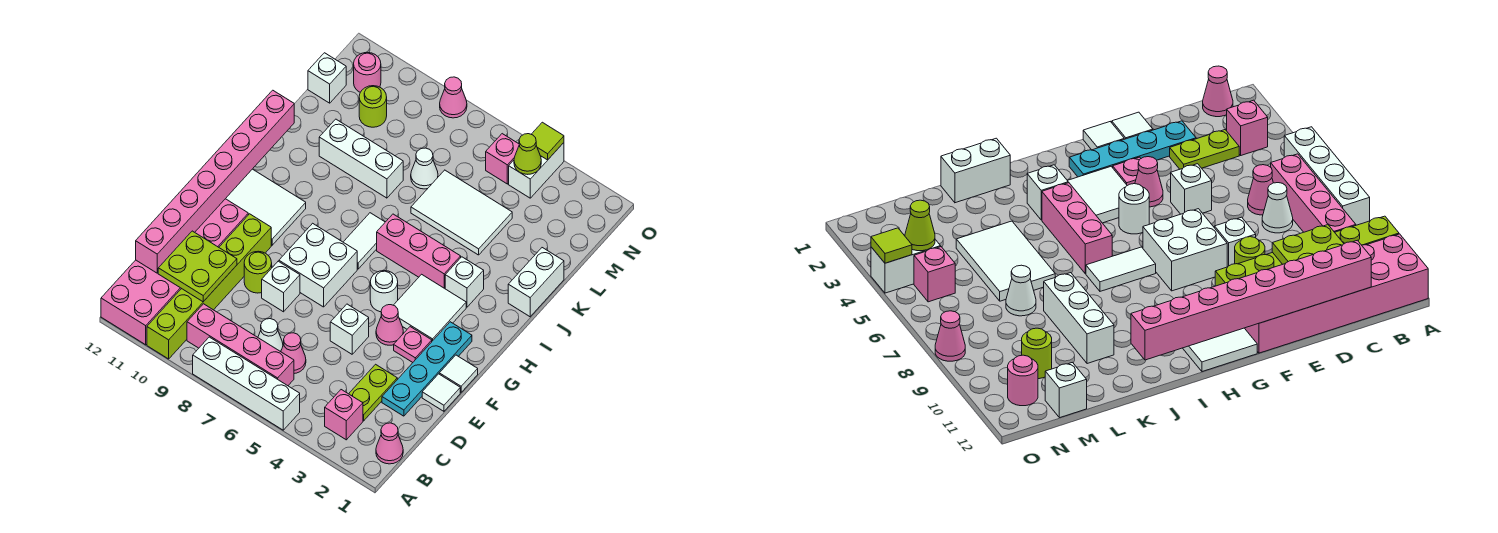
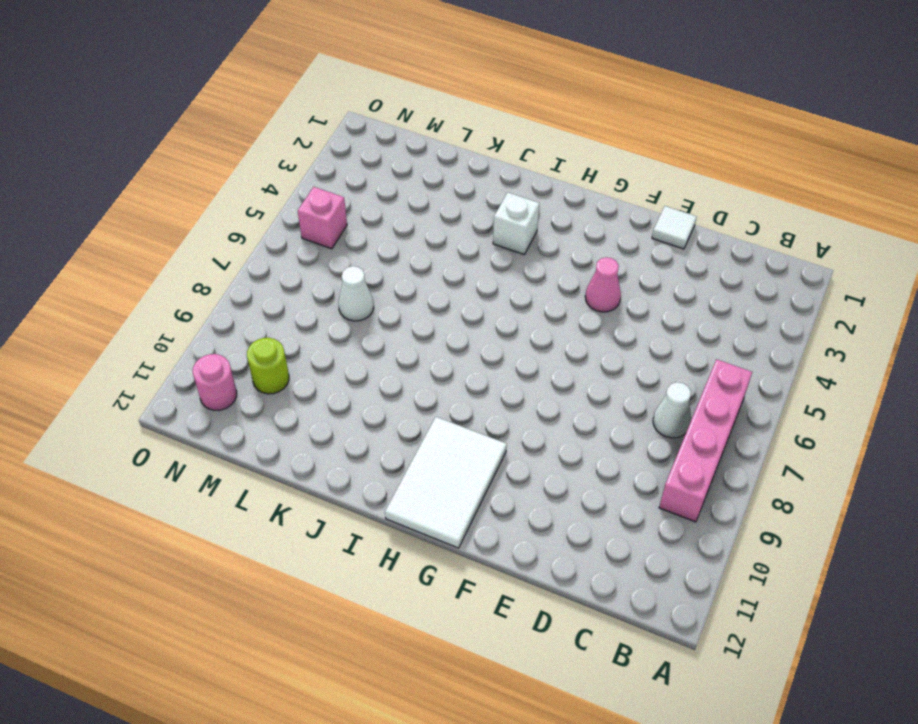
none -> white brick A5:A8 level 1
none -> lime brick A10:F10 level 1
none -> pink brick A11:F12 level 1
none -> pink cone B1 level 1

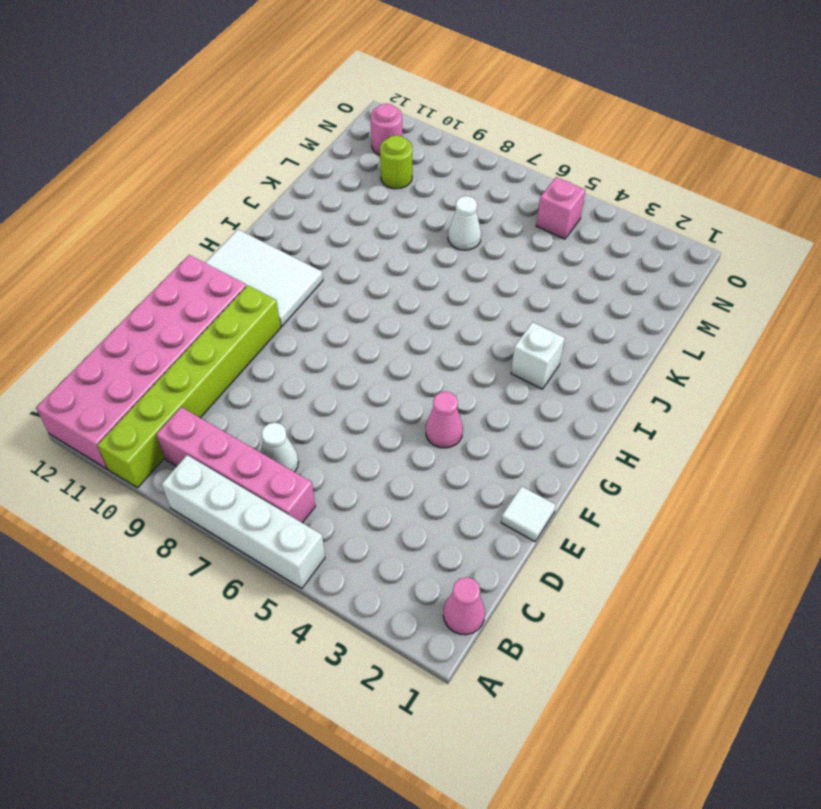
none -> pink brick B3 level 1
none -> lime plate C3:D3 level 1
none -> pink cone C6 level 1
none -> cyan plate D2:G2 level 1

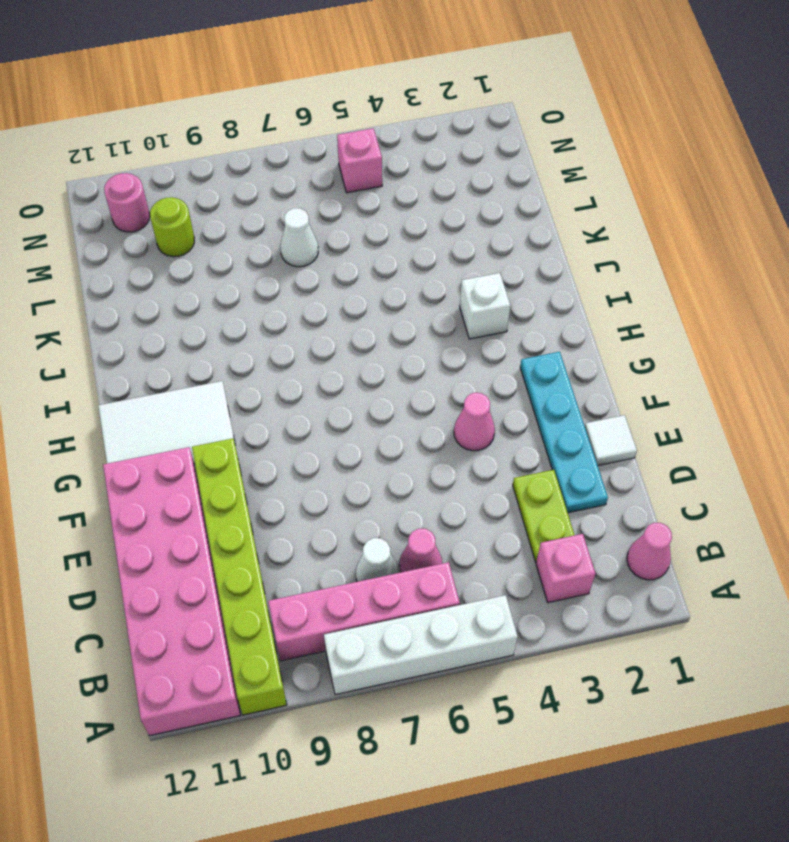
none -> white brick E5 level 1
none -> white brick E8 level 1
none -> lime round brick E9 level 1
none -> white tile F1 level 1

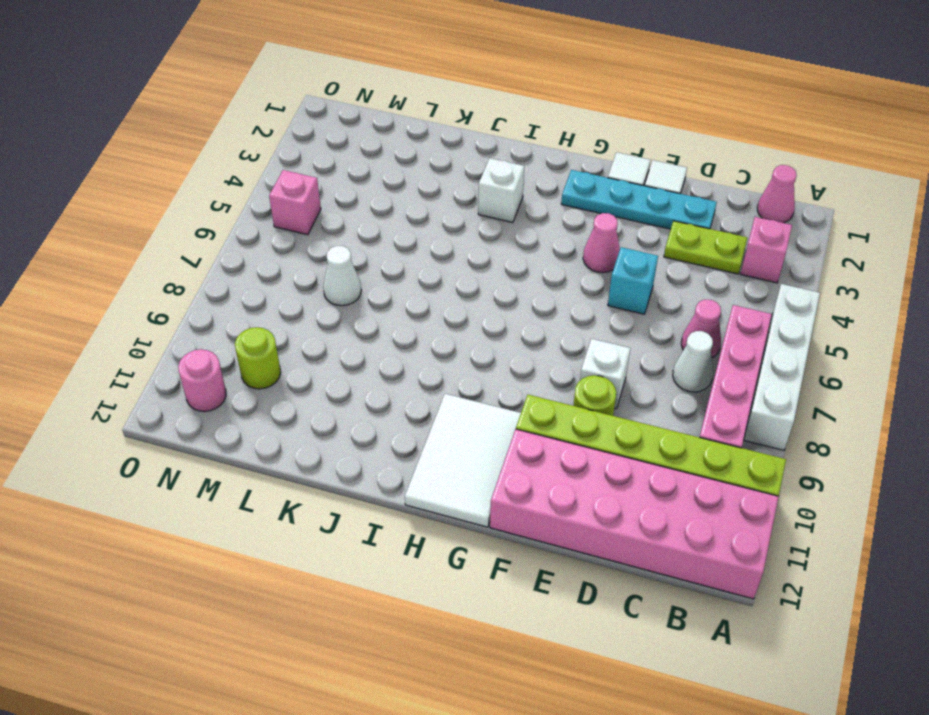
cyan brick E5 level 1 -> white brick E5 level 1
none -> pink plate F3 level 1
none -> white brick F7:G8 level 1
none -> white tile G3:H4 level 1
none -> white round brick G5 level 1

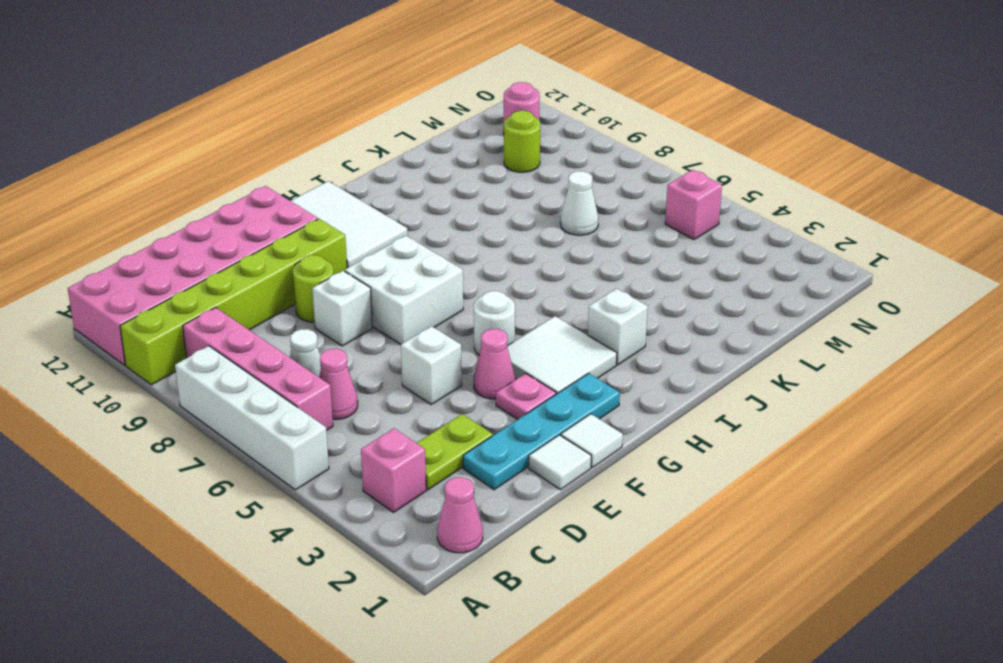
none -> white tile H7:I7 level 1
none -> pink brick I4:I6 level 1
none -> white brick J1:K1 level 1
none -> white tile K4:L6 level 1

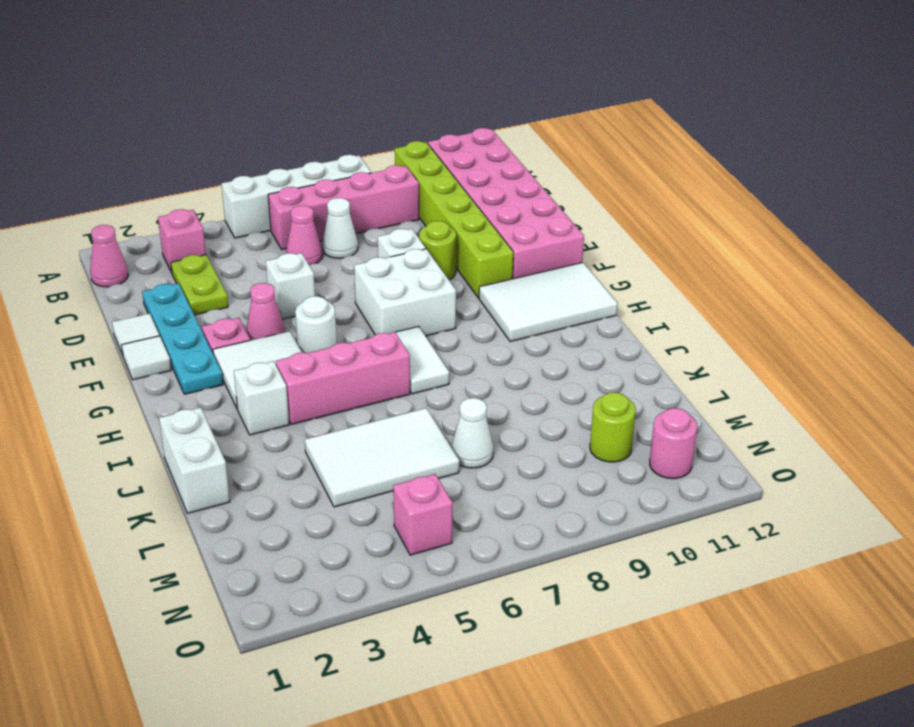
none -> white brick K8:K10 level 1
none -> white brick M12 level 1
none -> white brick N4:O4 level 1
none -> pink cone O8 level 1

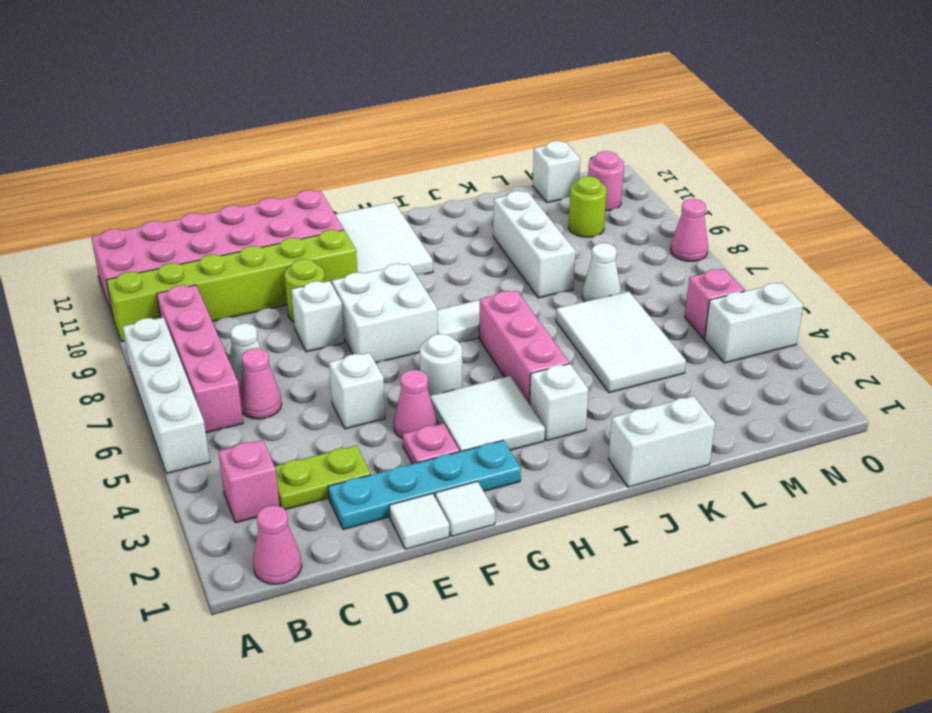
none -> lime plate C10:D11 level 2
none -> pink brick C12:J12 level 2
none -> lime cone N4 level 2
none -> lime tile O4 level 2

